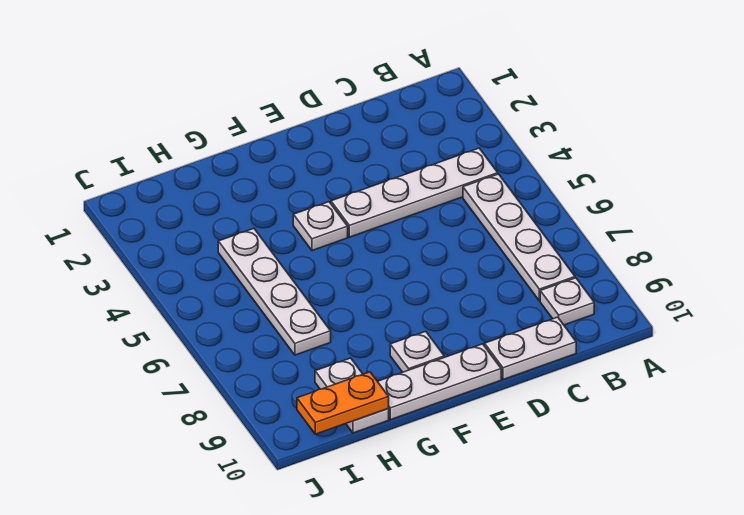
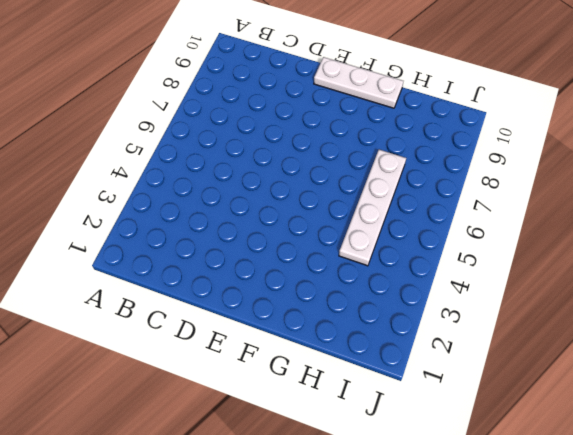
none -> white plate B4:E4 level 1
none -> white plate B5:B8 level 1

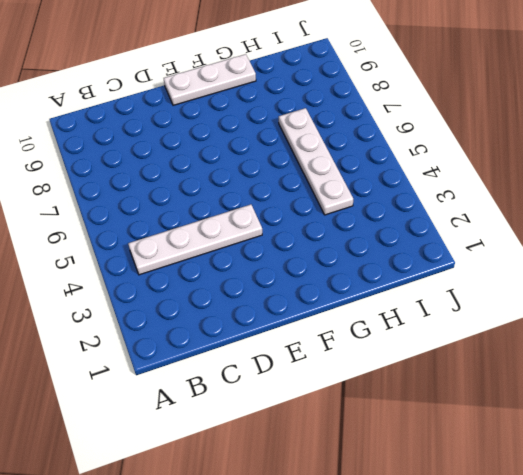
none -> white plate B5:B8 level 1
none -> white plate B9 level 1

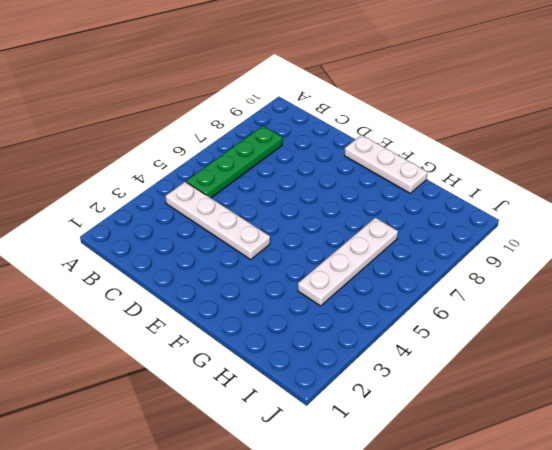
green plate B5:B8 level 1 -> white plate B5:B8 level 1
none -> white plate B9 level 1
none -> white plate C10:D10 level 1

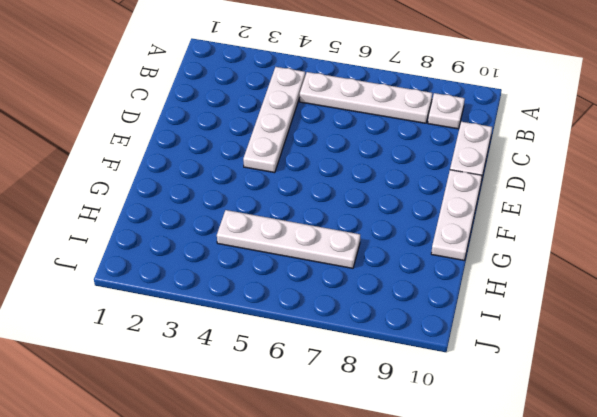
none -> white plate F4 level 1
none -> white plate F9 level 1

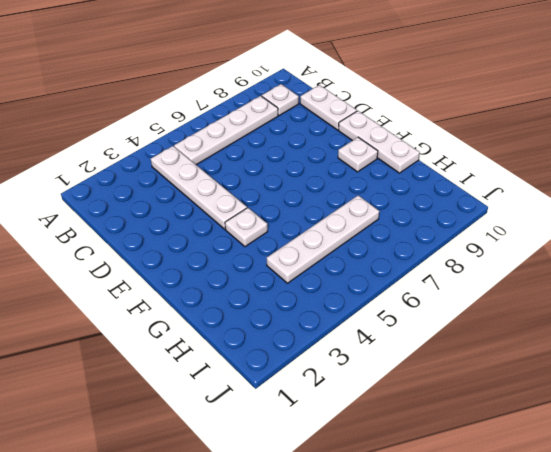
none -> white plate H9:H10 level 1
none -> orange plate H10:I10 level 2

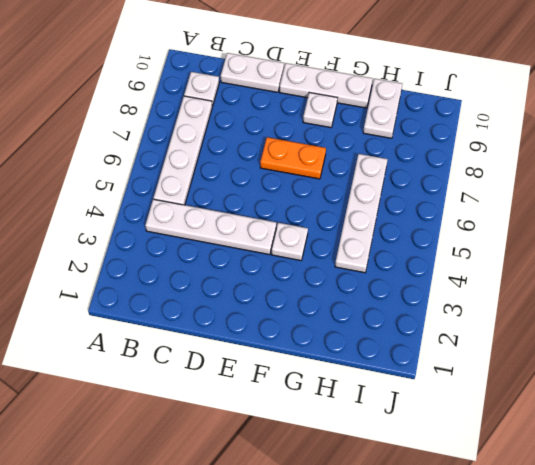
orange plate E7:F7 level 1 -> orange plate H10:I10 level 2

